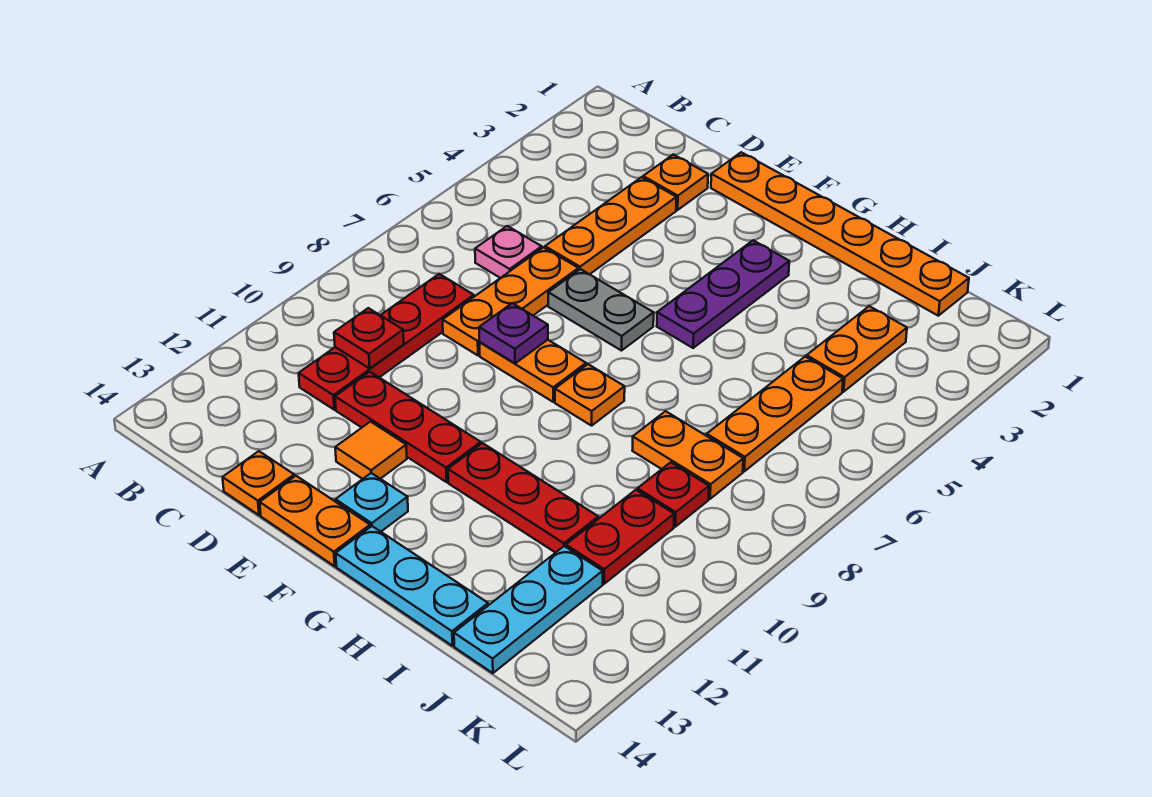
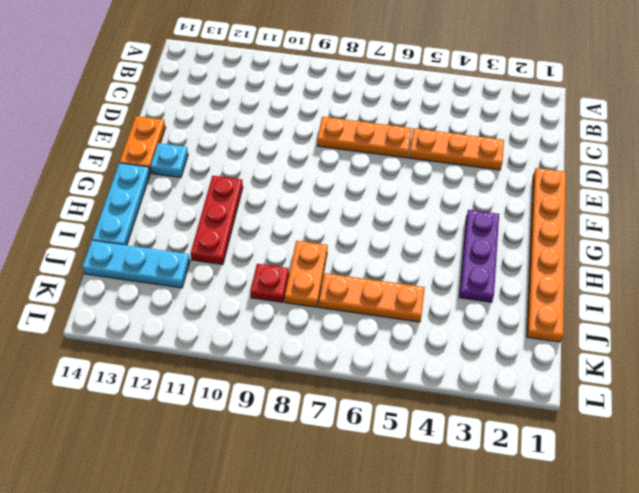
purple plate G3:I3 level 1 -> purple plate G3:G5 level 1
none -> pink plate C6 level 1
none -> red plate C8:C11 level 1
none -> orange plate D2 level 1

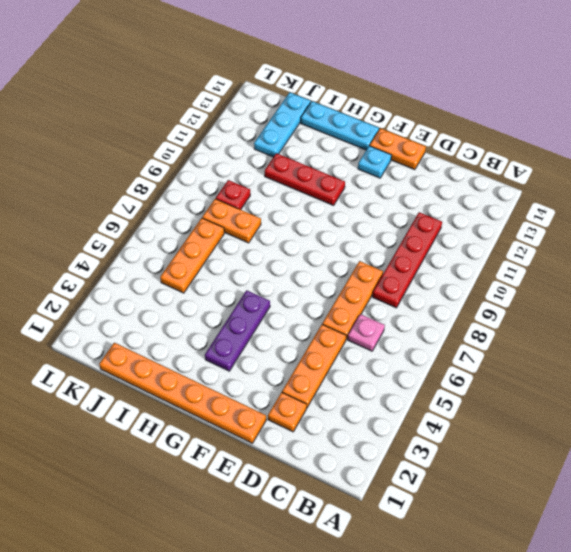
none -> red plate D11:F11 level 1
none -> orange plate D14 level 1
none -> grey plate E6:F6 level 1

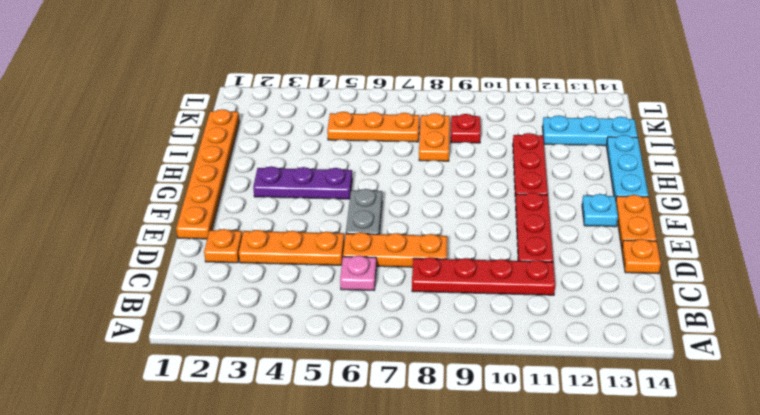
none -> orange plate E8:F8 level 1
none -> orange tile E12 level 1
none -> orange plate G8 level 1

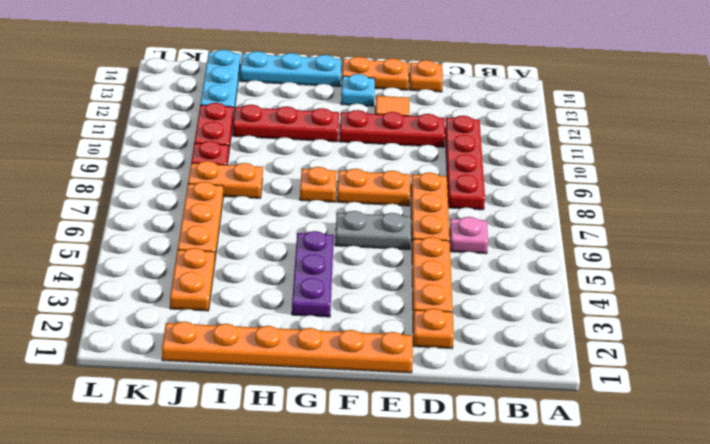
none -> red plate C10 level 2
none -> purple plate E8 level 2

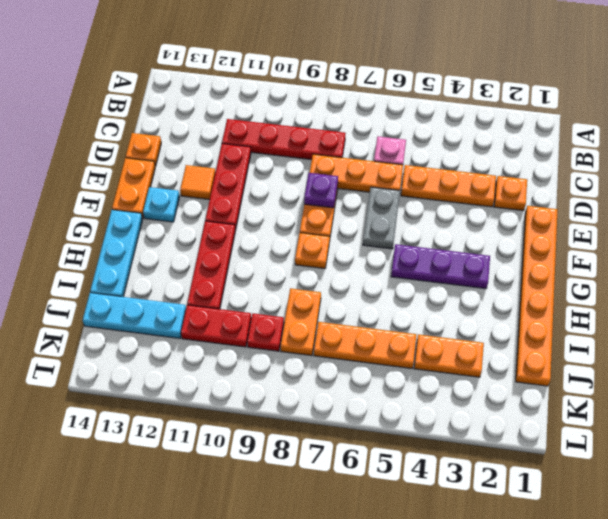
none -> red plate C10 level 2

